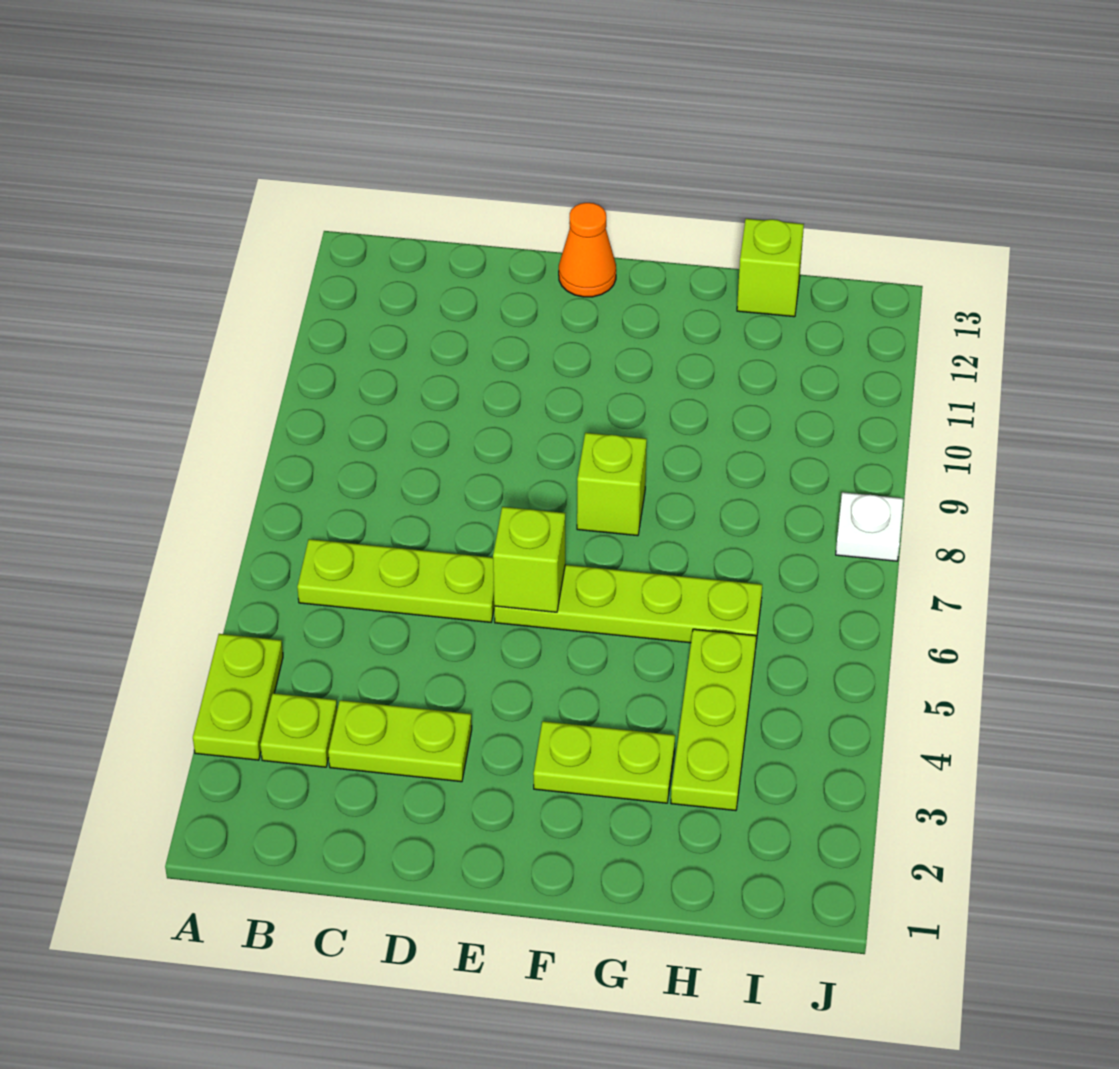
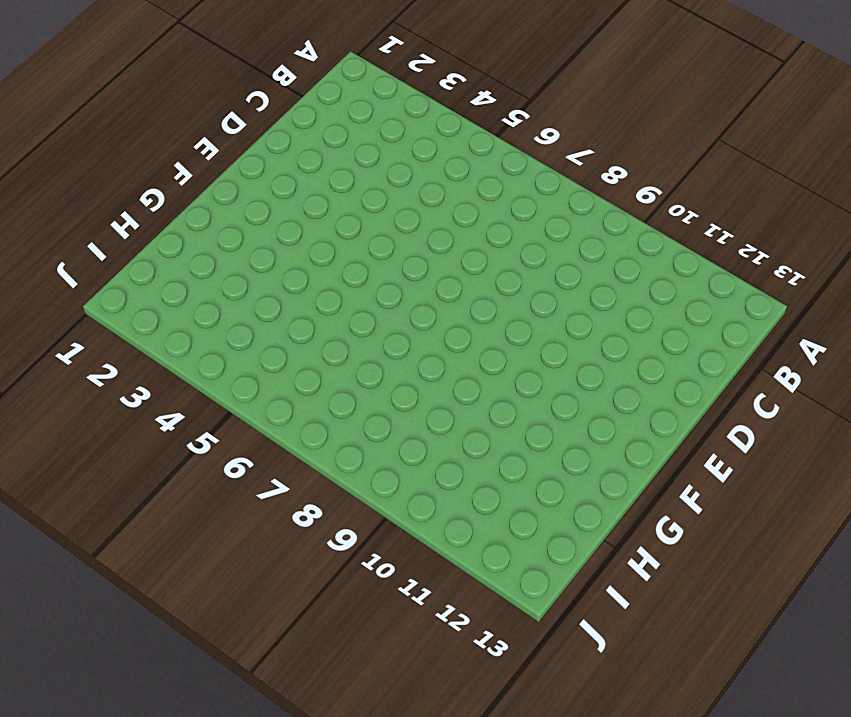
none -> lime plate A3:A4 level 1
none -> lime plate B3 level 1
none -> lime plate B6:D6 level 1

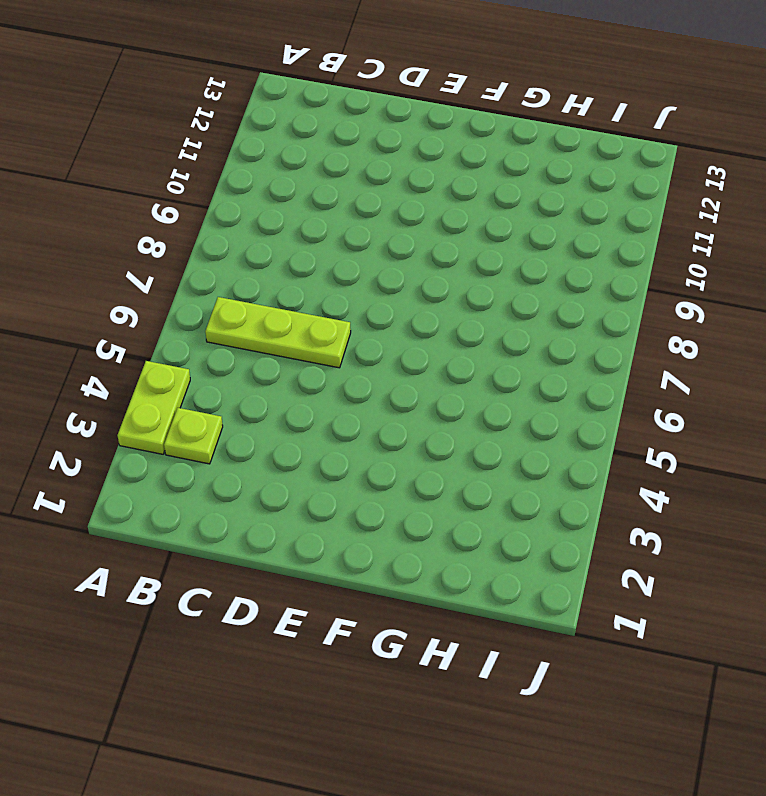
none -> lime plate C3:D3 level 1
none -> lime plate E6:H6 level 1
none -> orange cone E13 level 1

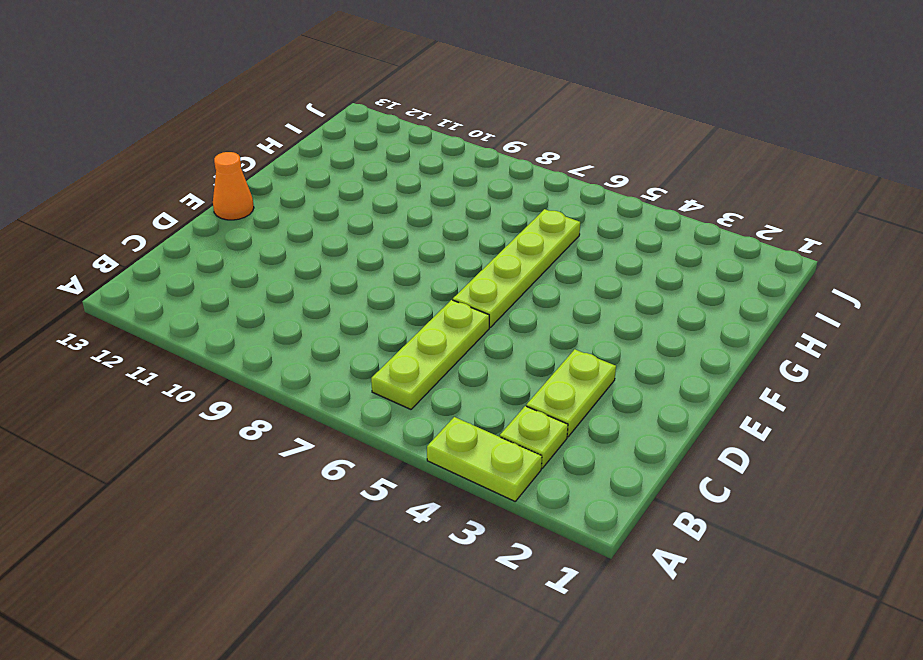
none -> lime plate F3:G3 level 1
none -> lime brick F8 level 1
none -> lime plate H3:H5 level 1

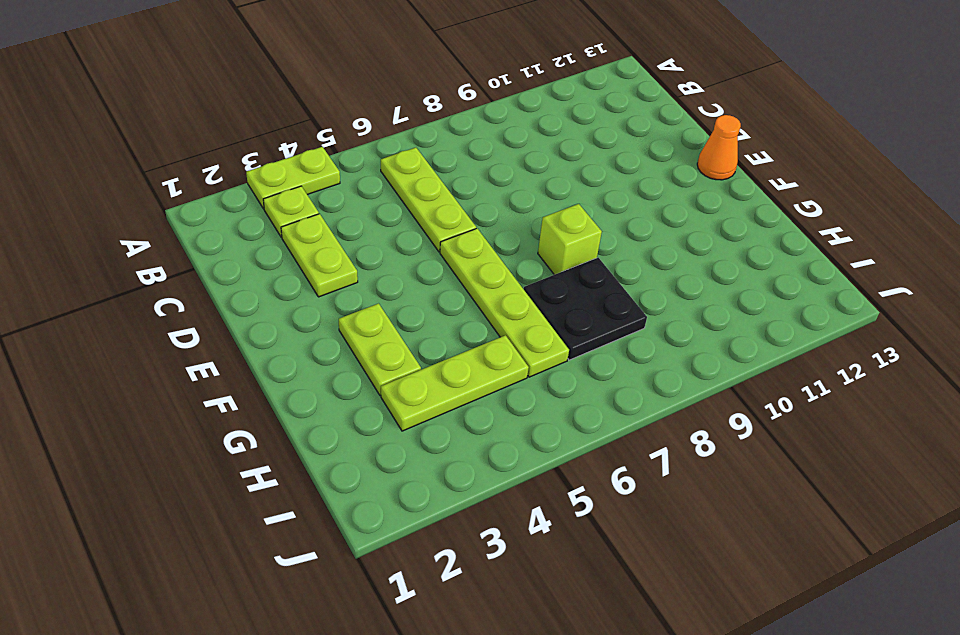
black plate G7:H8 level 1 -> none
none -> lime brick H13 level 1
none -> white plate J8 level 1
none -> lime brick E6 level 2

